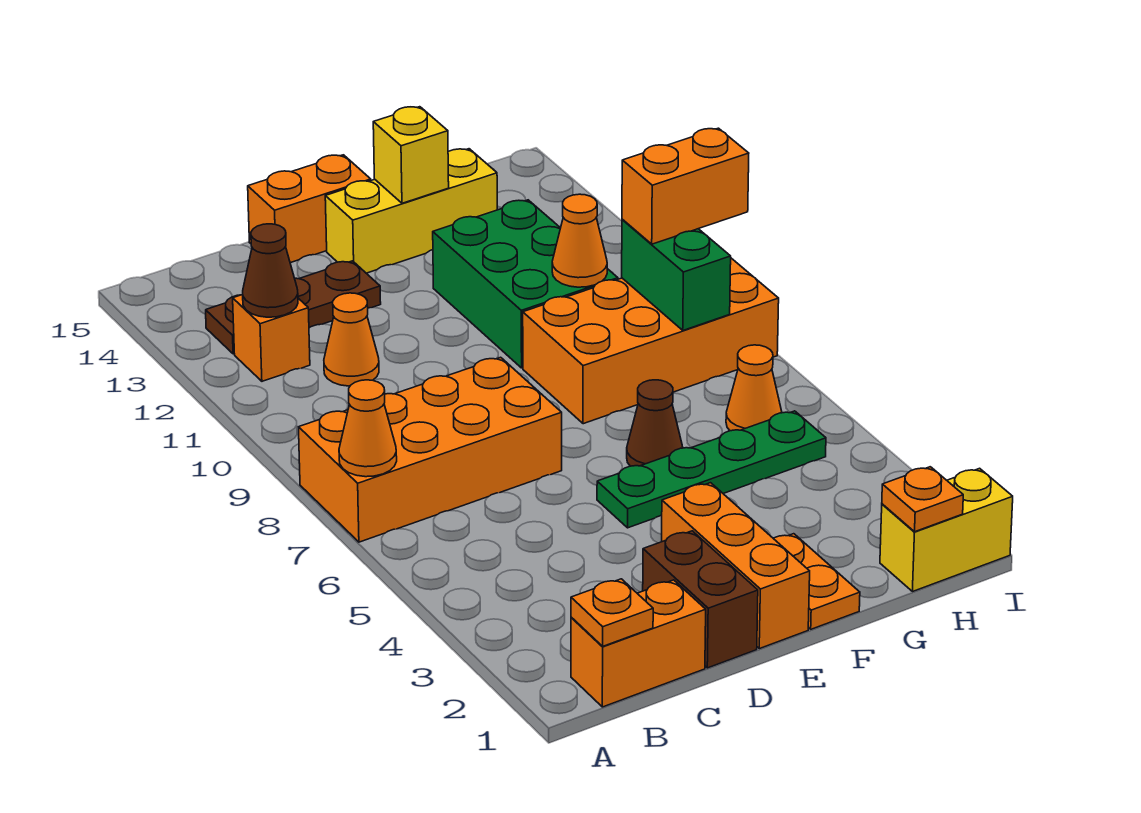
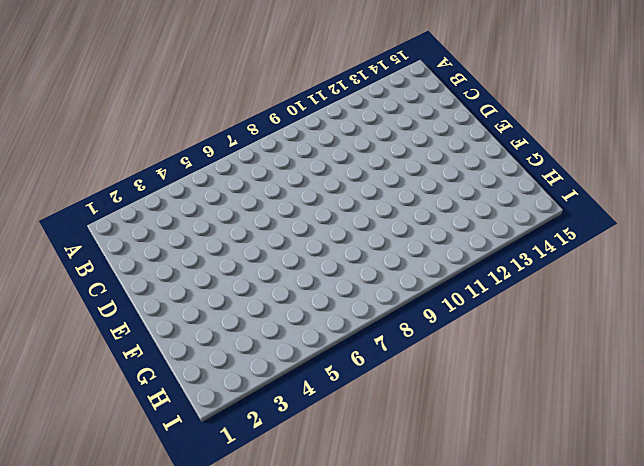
none -> orange brick A7:D8 level 1
none -> orange brick B1:C1 level 1
none -> orange brick B12 level 1

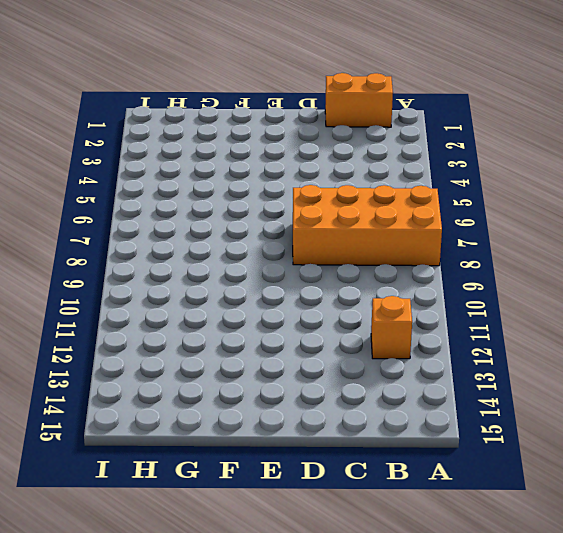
none -> brown plate B13:D13 level 1
none -> orange cone C11 level 1
none -> brown brick D1:D2 level 1

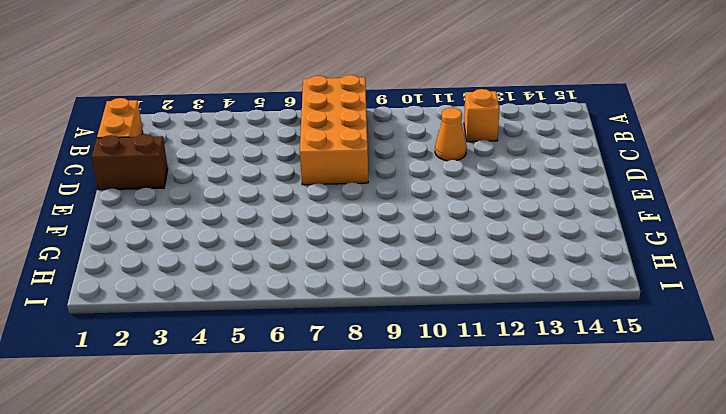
none -> brown plate B13:D13 level 1
none -> orange brick D15:E15 level 1
none -> orange brick E1:E3 level 1

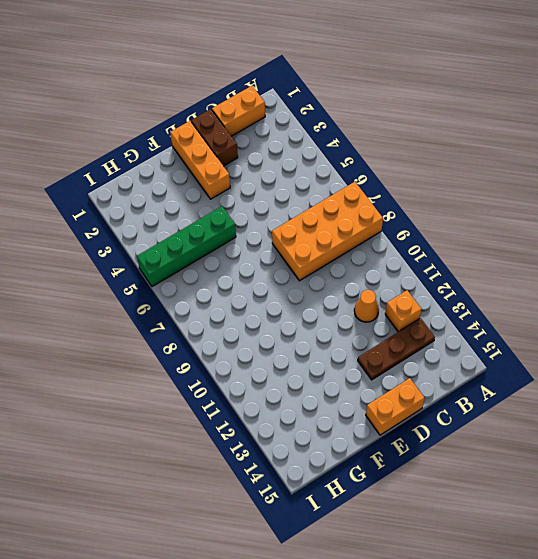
green brick F5:I5 level 1 -> green plate E5:H5 level 1
none -> yellow brick E14:G14 level 1
none -> orange plate F1:F2 level 1
none -> brown cone F6 level 1

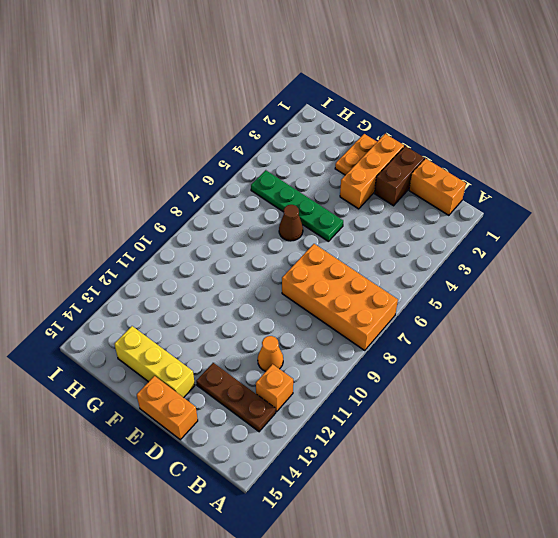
none -> orange brick F8:I9 level 1
none -> green brick F10:G12 level 1
none -> yellow brick H1:I1 level 1

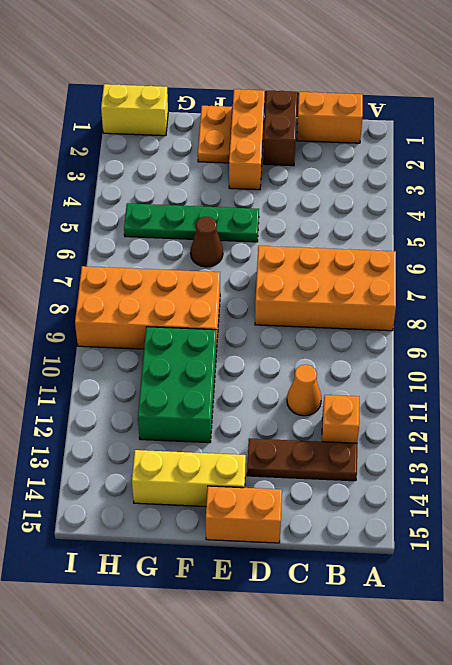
none -> orange cone H6 level 1
none -> orange cone A7 level 2
none -> orange plate B1 level 2

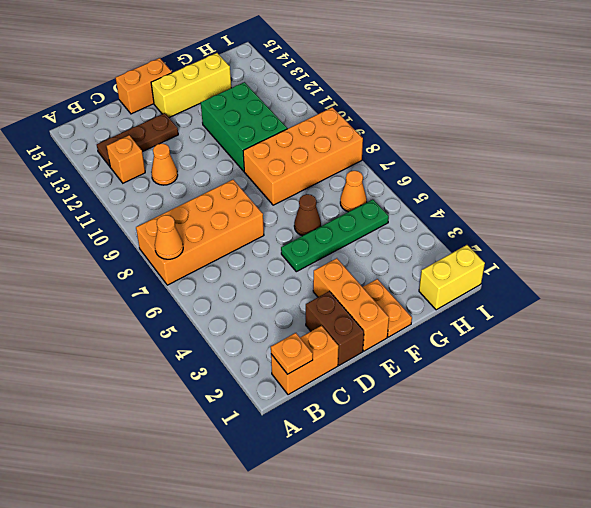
none -> brown cone B12 level 2
none -> yellow brick F14 level 2
none -> orange cone G10 level 2

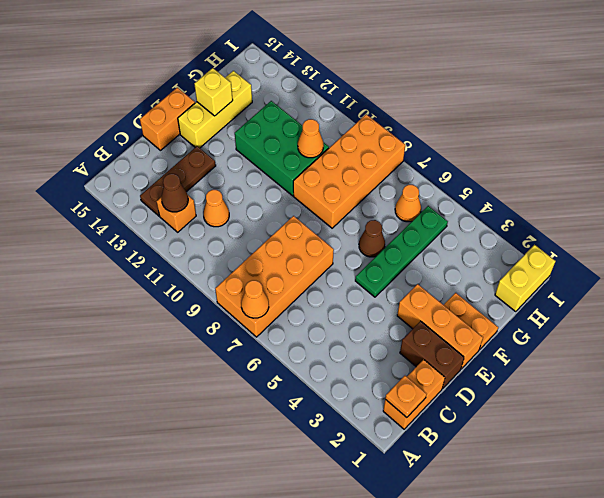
none -> orange plate H1 level 2
none -> green brick H8:H9 level 2
none -> orange brick H9:I9 level 3

